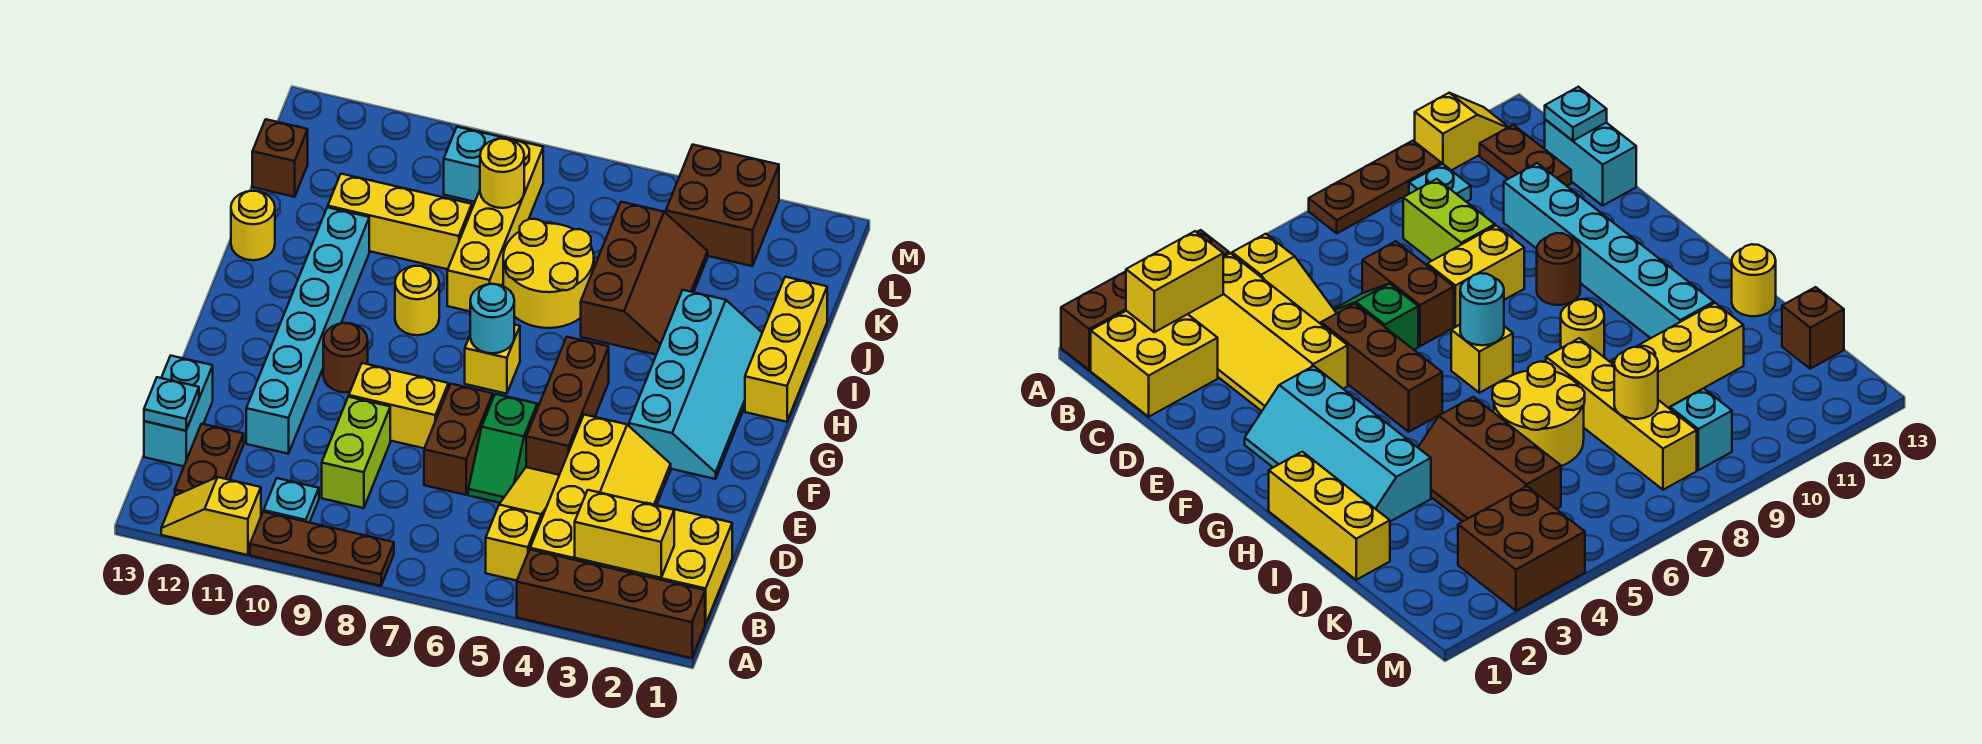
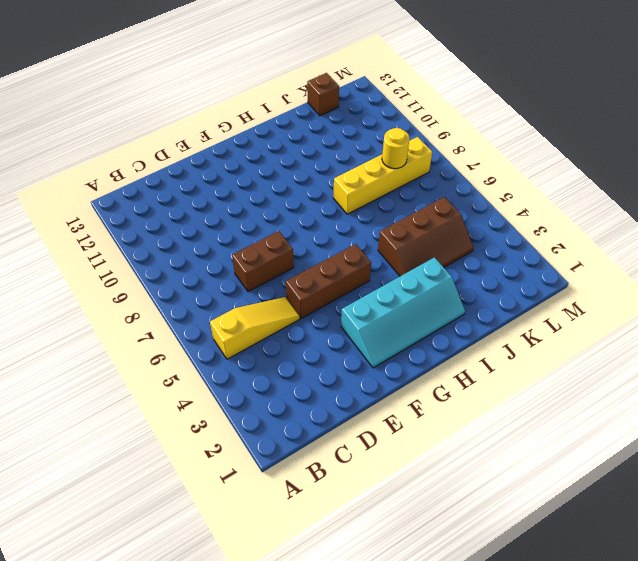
none -> brown brick A1:A4 level 1
none -> brown plate A8:A10 level 1
none -> yellow slope A11:A12 level 1 top 11
none -> yellow brick B1:C2 level 1

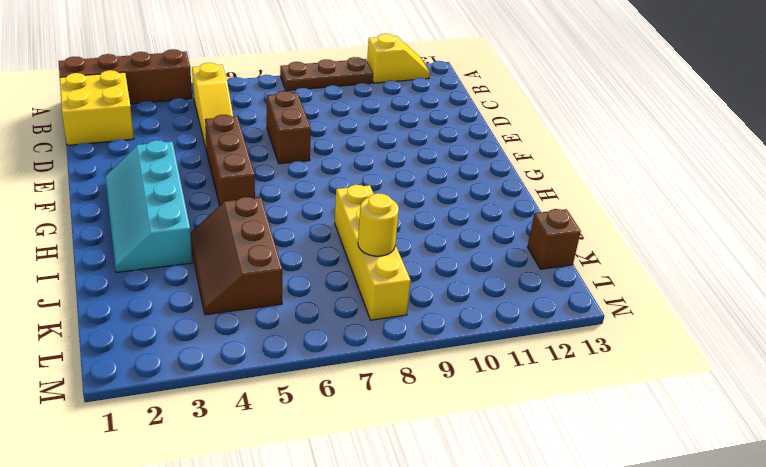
none -> yellow slope B3:E4 level 1 top 4
none -> cyan plate B10 level 1
none -> brown plate B12:C12 level 1
none -> lime brick C9:D9 level 1

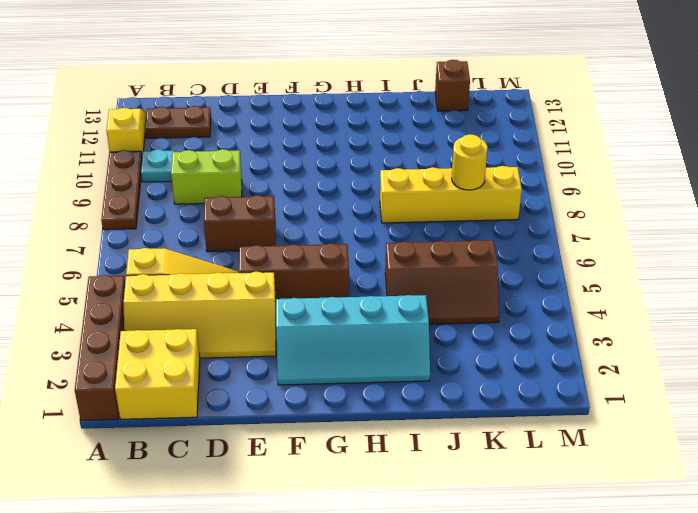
none -> cyan brick C13:D13 level 1
none -> green slope D6:E6 level 1 top E
none -> cyan brick D11:I11 level 1
none -> yellow brick E8:E9 level 1

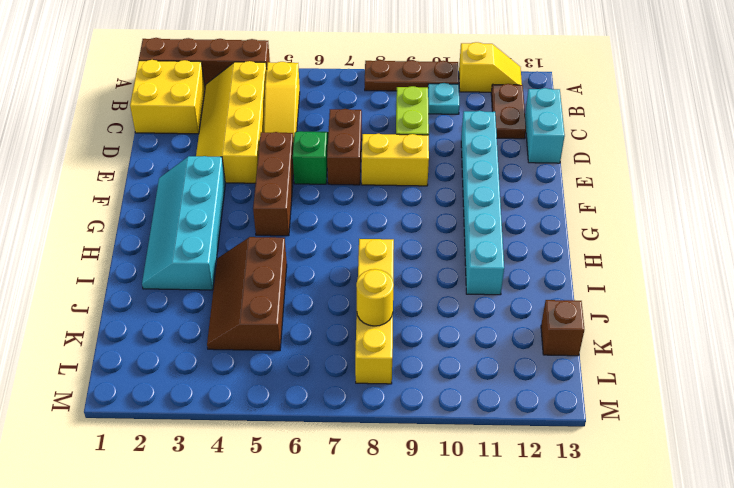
none -> brown round brick F10 level 1
none -> yellow brick G7 level 1
none -> yellow brick H1:J1 level 1
none -> yellow round brick H9 level 1

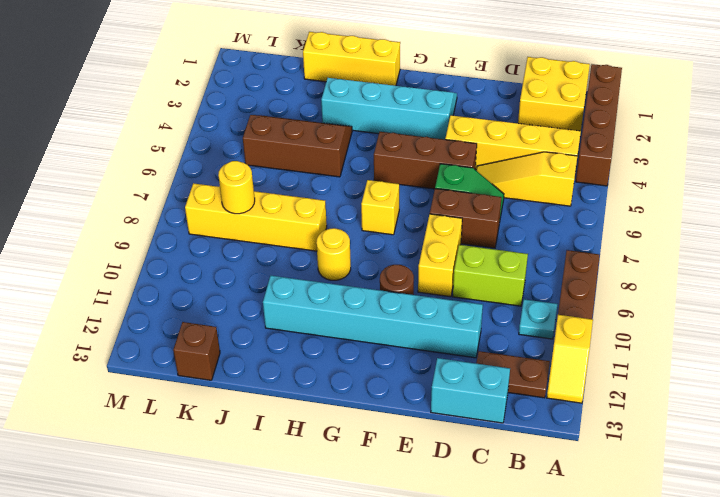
none -> yellow round brick I6:J7 level 1
none -> yellow round brick I13 level 1
none -> yellow brick J9:J11 level 1
none -> brown brick L3:M4 level 1

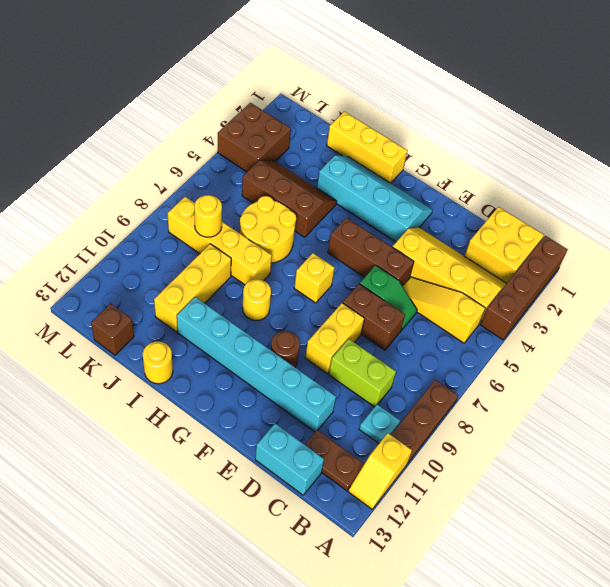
none -> cyan brick L9 level 1
none -> yellow brick B2:B3 level 2
none -> cyan plate C13 level 2
none -> cyan round brick G7 level 2

